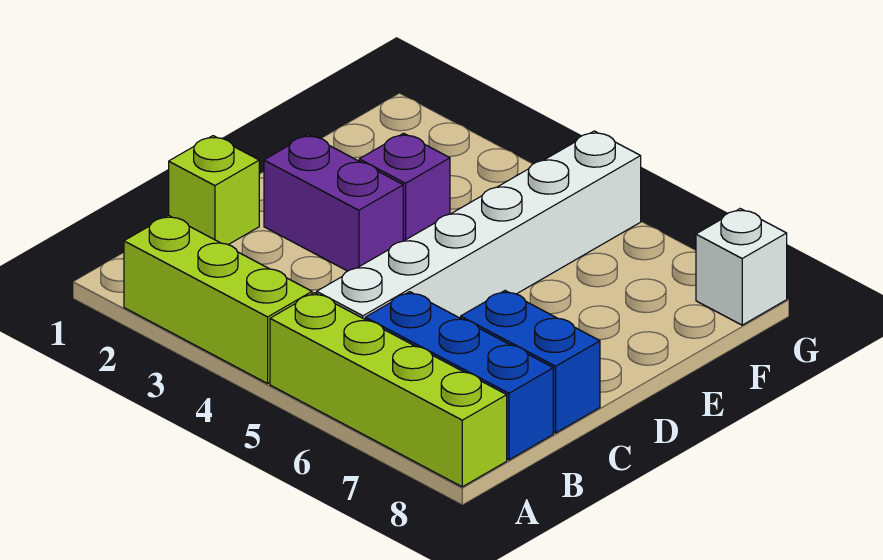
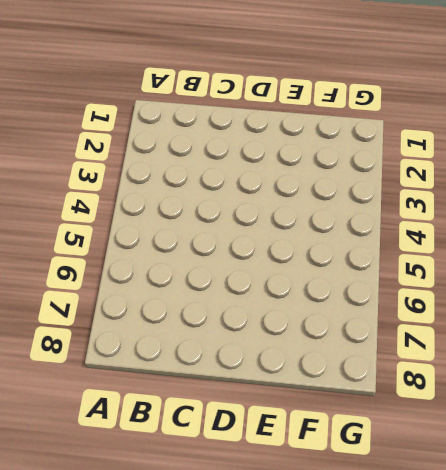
none -> lime brick A2:A4 level 1
none -> lime brick A5:A8 level 1

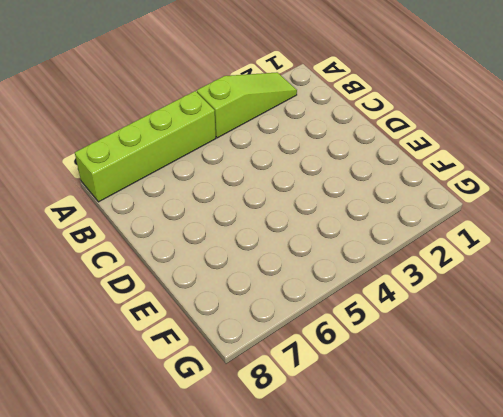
lime slope A2:A4 level 1 top 4 -> lime brick A2:A4 level 1
none -> white brick B5:G5 level 1
none -> blue brick B6:B8 level 1

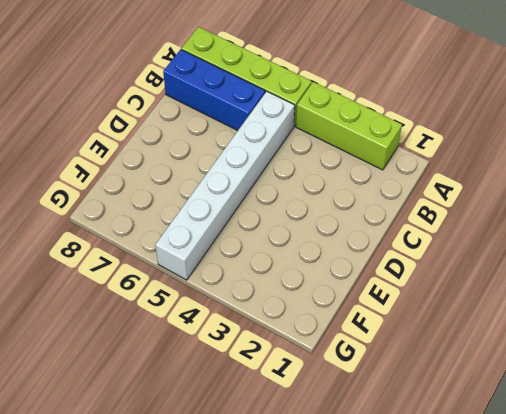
none -> lime brick C1 level 1
none -> blue brick C7:C8 level 1

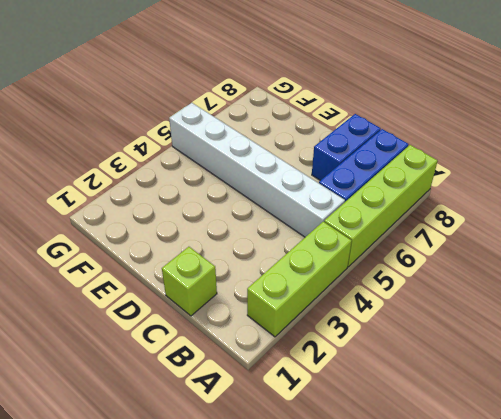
none -> purple brick D2:D3 level 1
none -> purple brick E3 level 1

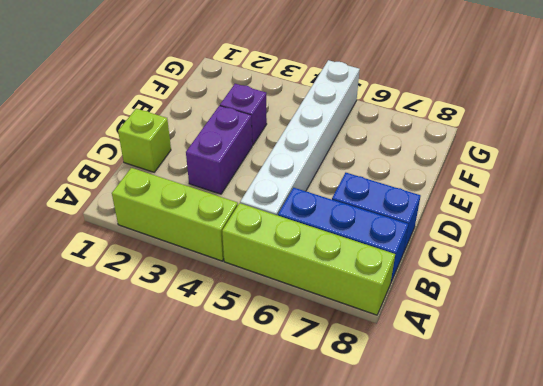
purple brick C3:D3 level 1 -> purple brick D2:D3 level 1
none -> white brick G8 level 1

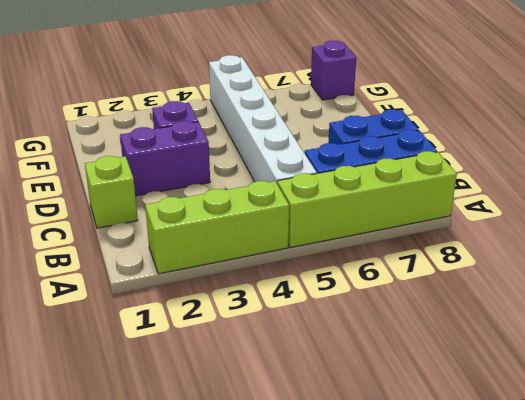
purple brick G8 level 1 -> white brick G8 level 1

